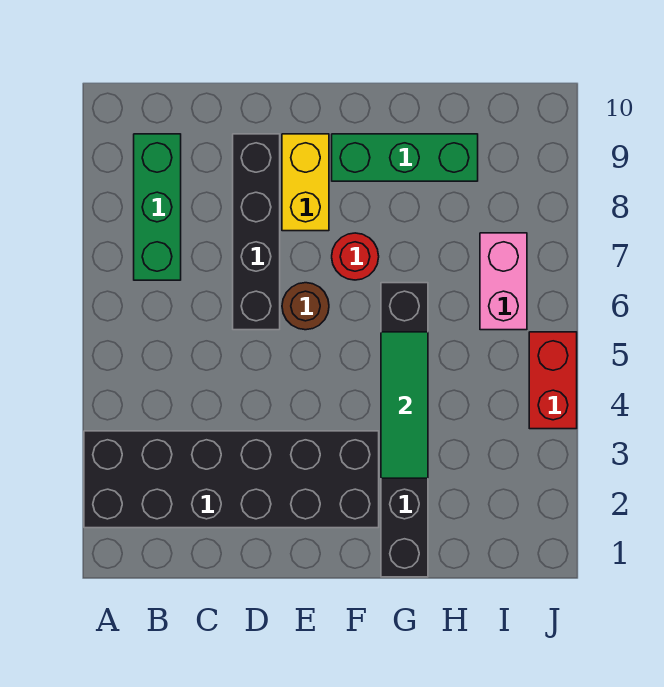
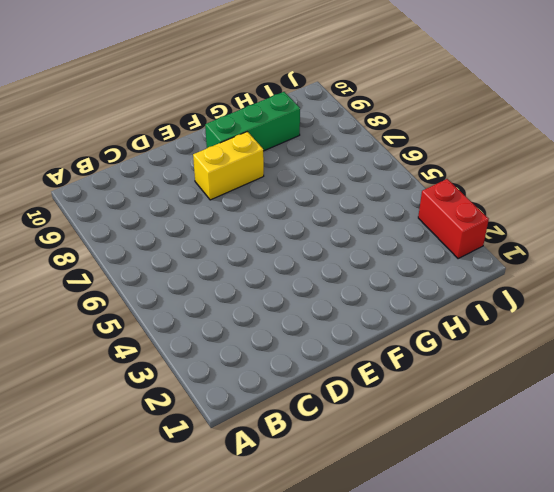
yellow brick E8:F8 level 1 -> yellow brick E8:E9 level 1
red brick J2:J3 level 1 -> red brick J4:J5 level 1
none -> black brick A2:F3 level 1
none -> green brick B7:B9 level 1

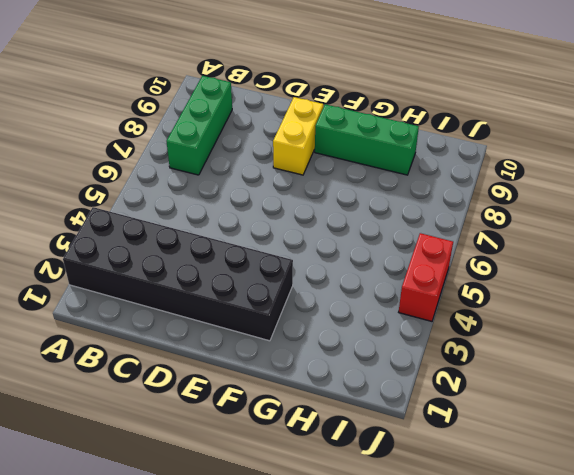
none -> black brick D6:D9 level 1
none -> brown round brick E6 level 1

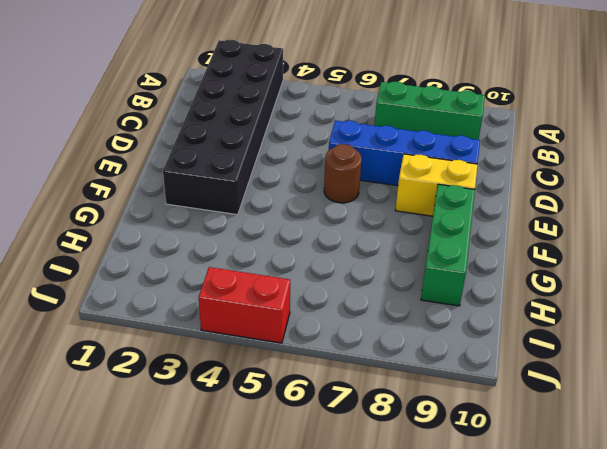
blue brick D6:D9 level 1 -> black brick D6:D9 level 1
none -> red round brick F7 level 1
none -> black brick G1:G6 level 1

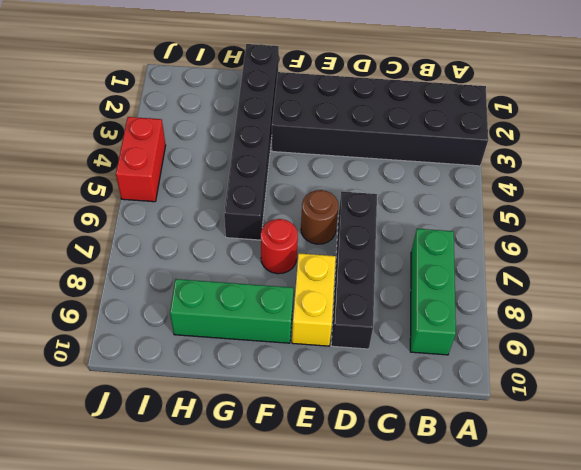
none -> pink brick I6:I7 level 1
none -> green tile G3:G5 level 2

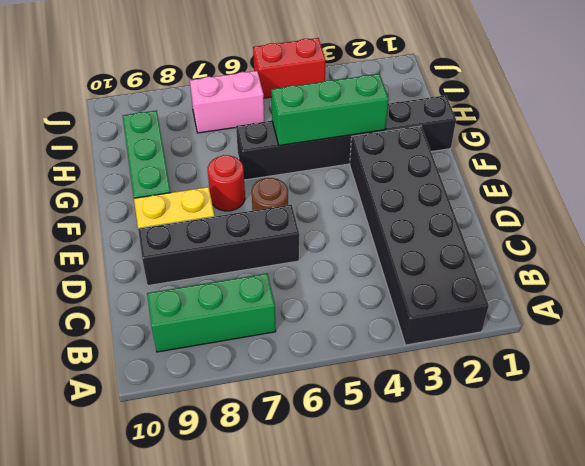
green brick G3:G5 level 2 -> green tile G3:G5 level 2

